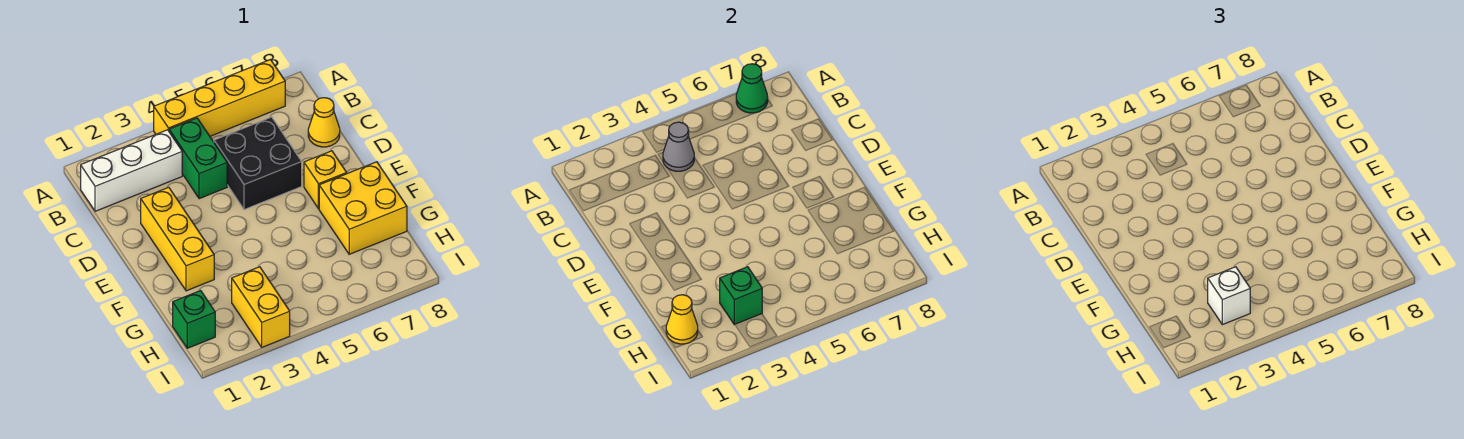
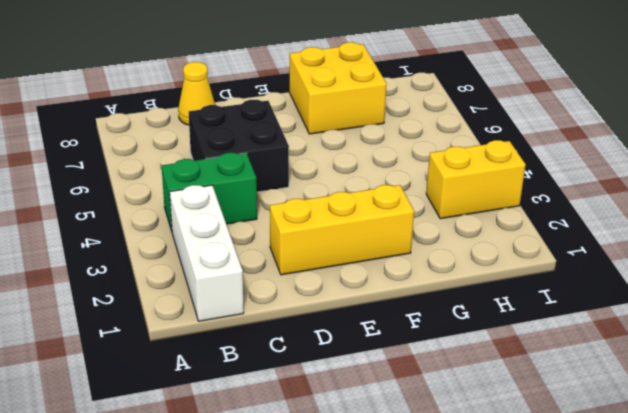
none -> yellow brick A4:A7 level 1
none -> yellow brick E7 level 1
none -> green brick H1 level 1

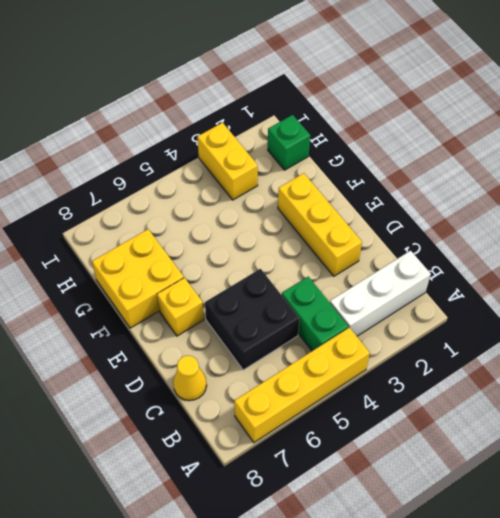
none -> green cone A7 level 2
none -> grey cone B4 level 2
none -> yellow cone H1 level 2

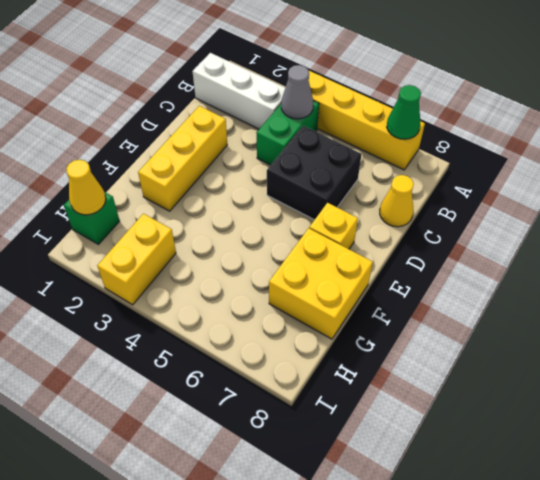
none -> green brick H3 level 2
none -> white brick H3 level 3

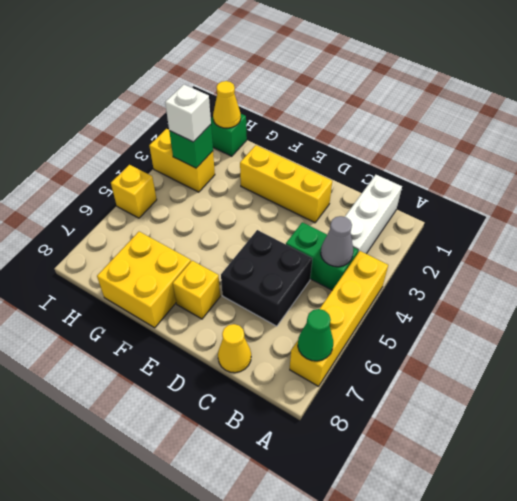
yellow brick I5 level 1 -> none

